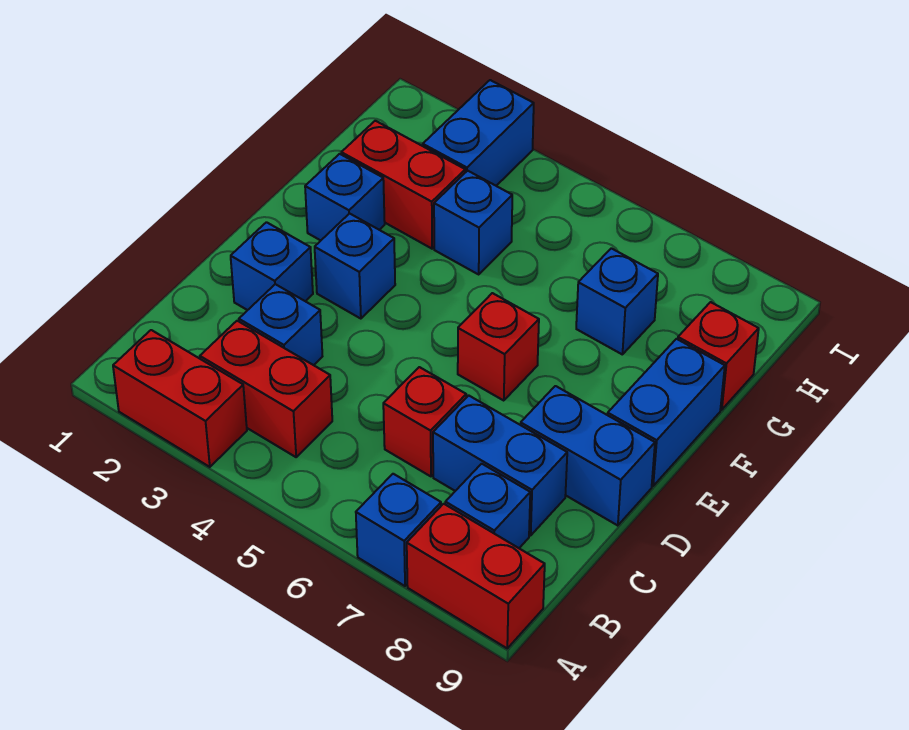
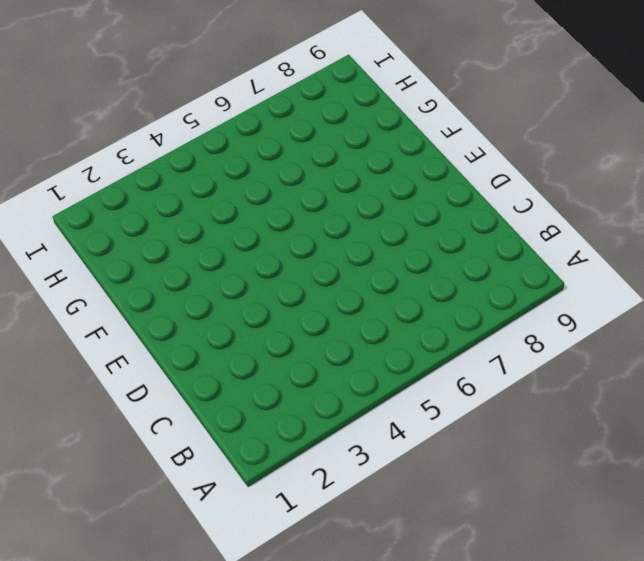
none -> red brick A2:A3 level 1
none -> blue brick A7 level 1
none -> red brick A8:A9 level 1

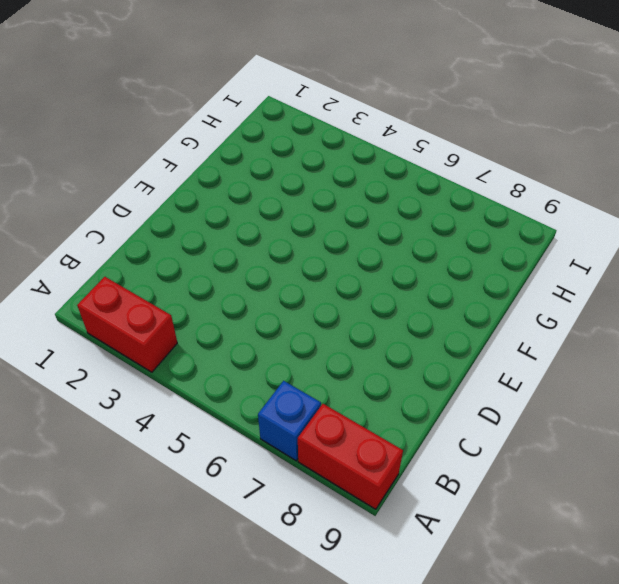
none -> red brick B3:B4 level 1
none -> blue brick B8 level 1
none -> blue brick C3 level 1

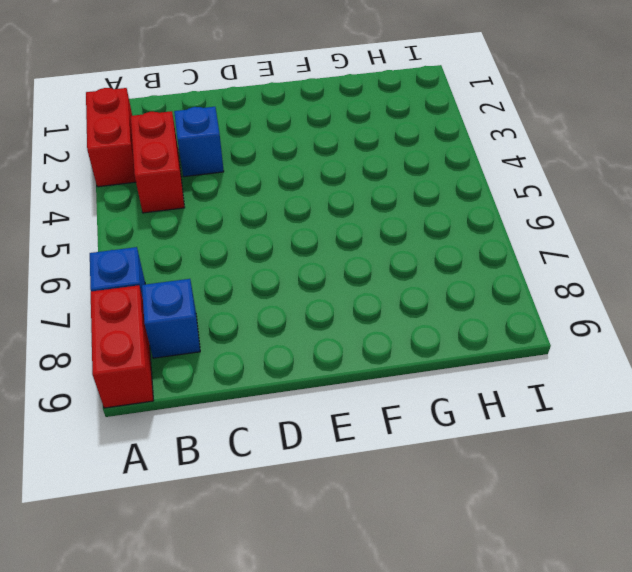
none -> red brick C6 level 1
none -> blue brick C7:C8 level 1
none -> blue brick D2 level 1

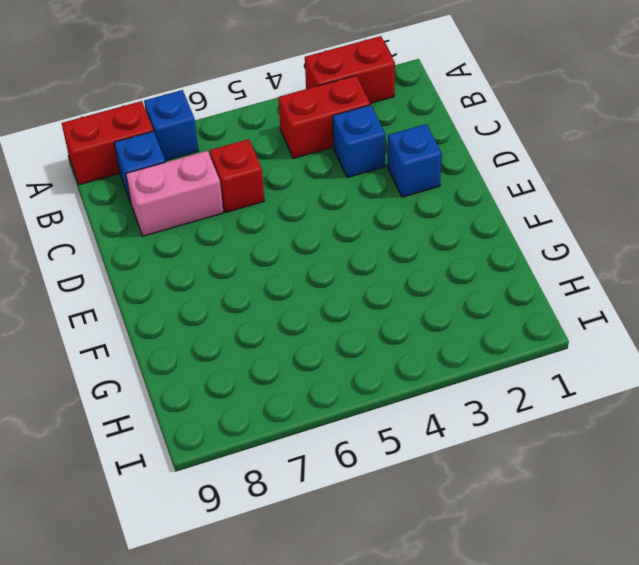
pink brick C7:C8 level 1 -> blue brick C7:C8 level 1
none -> blue brick D8:D9 level 1
none -> blue brick E3 level 1
none -> red brick E6 level 1

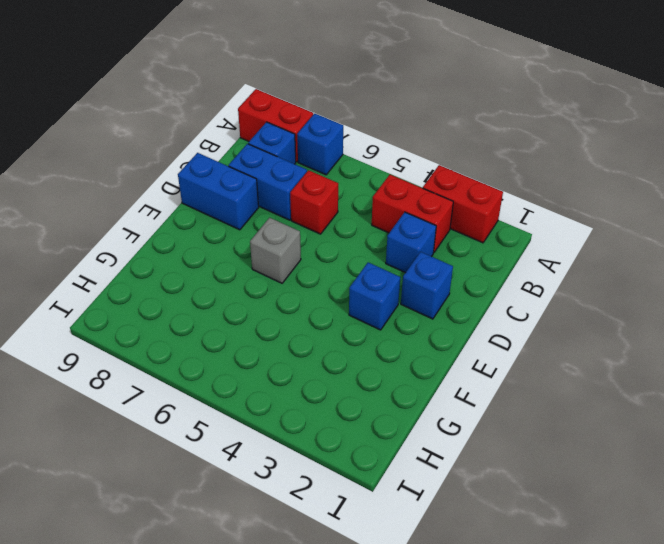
grey brick E6 level 1 -> red brick E6 level 1
none -> blue brick E9:F9 level 1
none -> blue brick F2 level 1
none -> red brick G2:G3 level 1

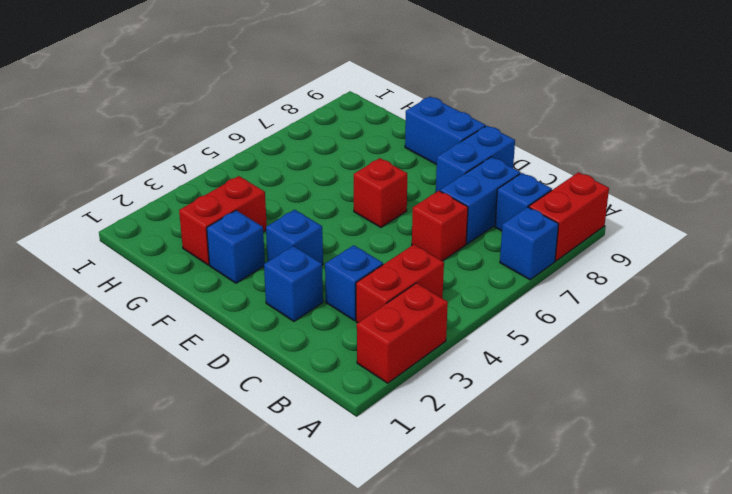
none -> blue brick G4 level 1
none -> blue brick G7 level 1
none -> red brick G9 level 1

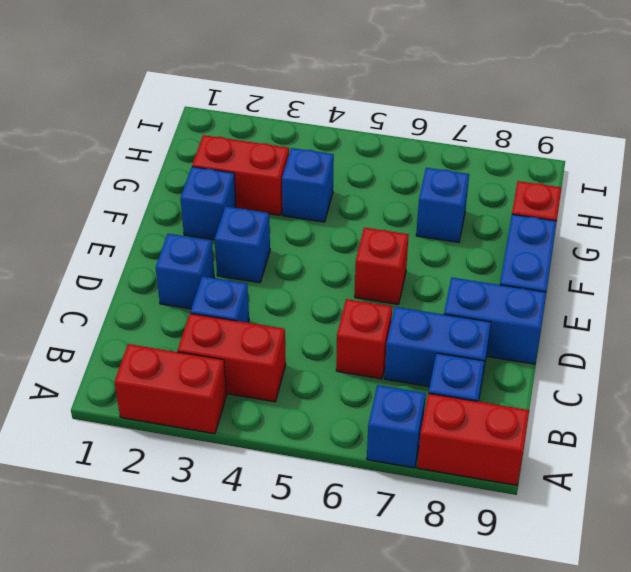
none -> blue brick H3:I3 level 1

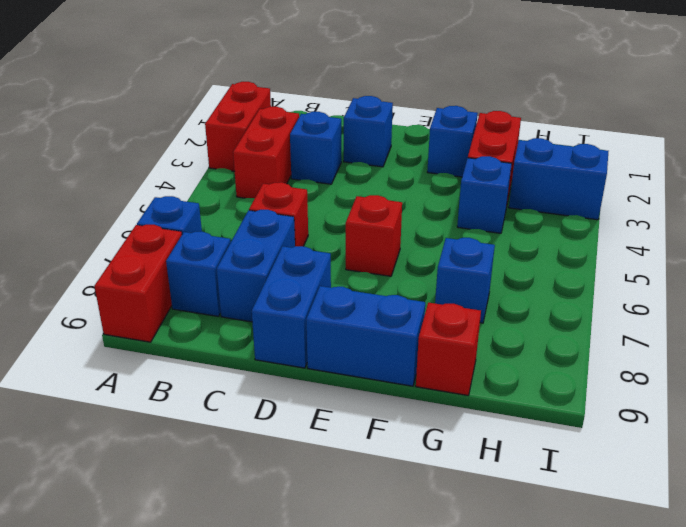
none -> blue brick E3 level 1

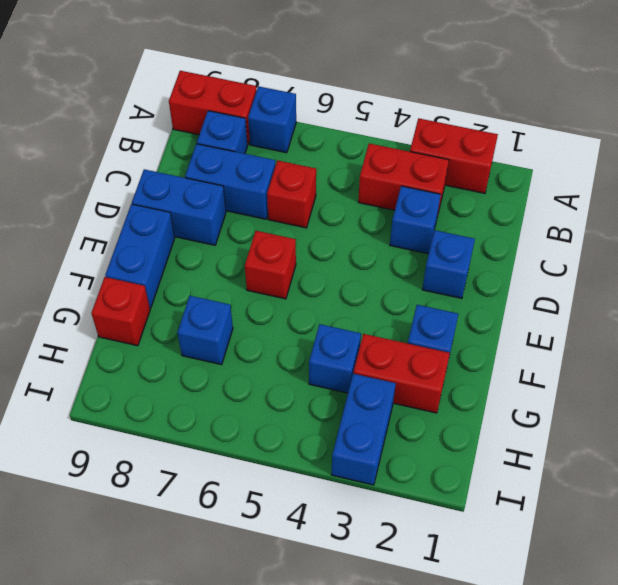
none -> blue brick E3 level 1

